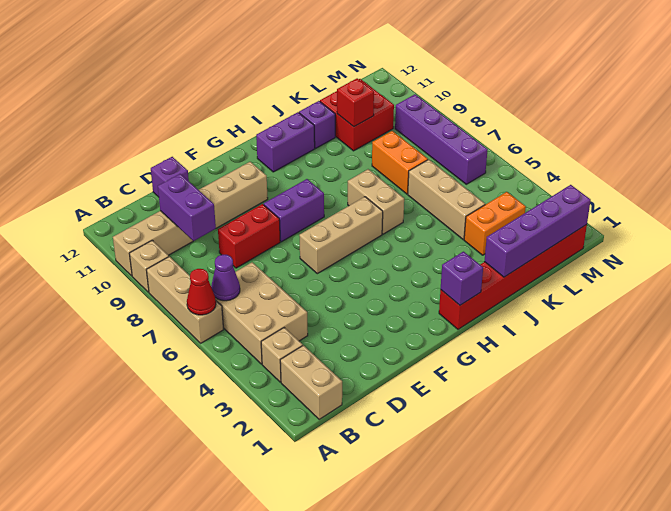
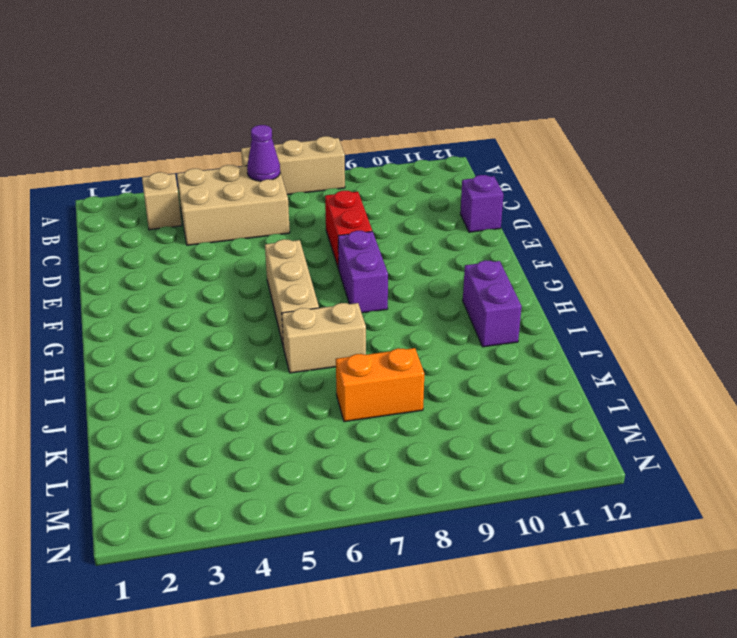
none -> tan brick A9 level 1
none -> tan brick A10:F10 level 1
none -> tan brick B1:B2 level 1

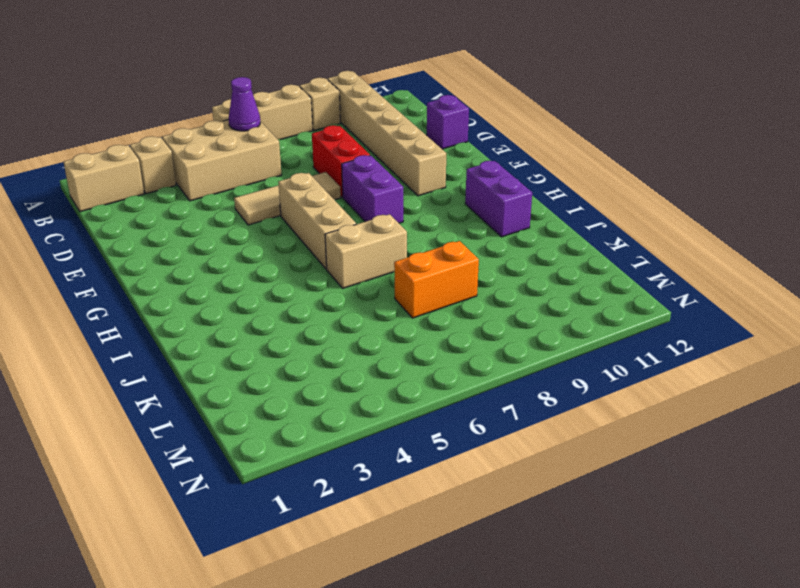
tan tile E5:E7 level 1 -> none
none -> red brick H1:M1 level 1
none -> purple brick J11 level 1
none -> orange brick K3:L3 level 1

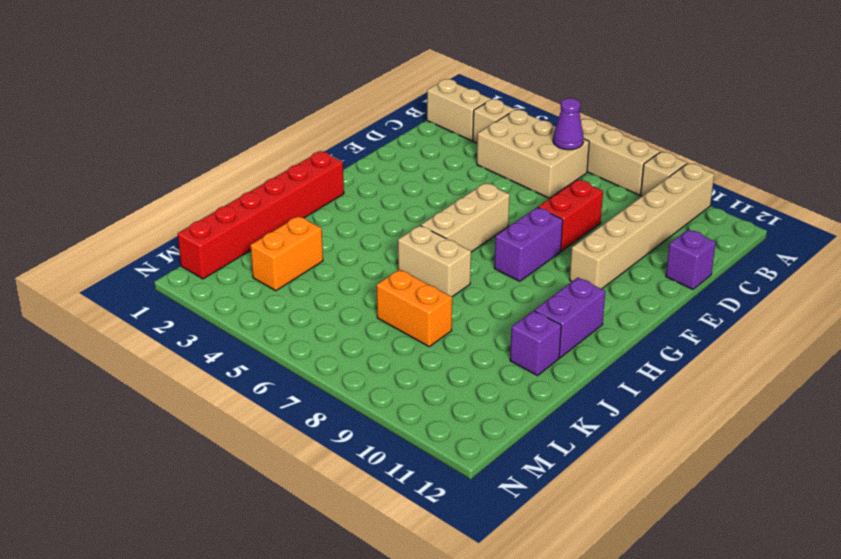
none -> tan brick K4:K6 level 1
none -> red brick K10:L11 level 1
none -> purple brick M6:M9 level 1

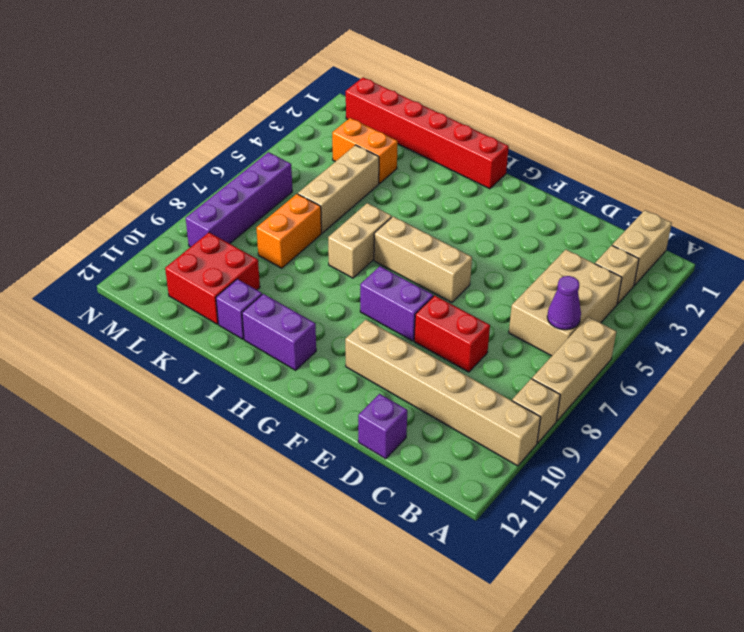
none -> red cone A6 level 2
none -> purple brick C9:C10 level 2
none -> purple brick H1 level 2

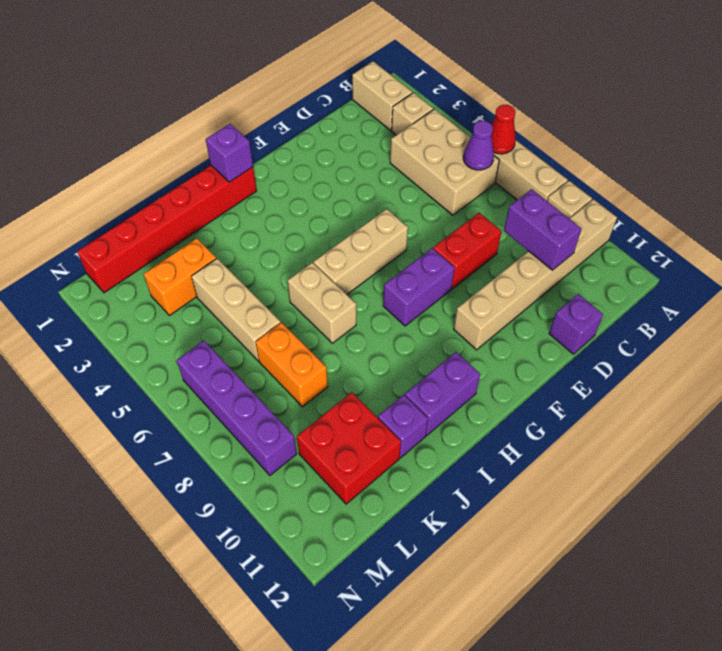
none -> purple brick J1:M1 level 2
none -> red brick K10 level 2

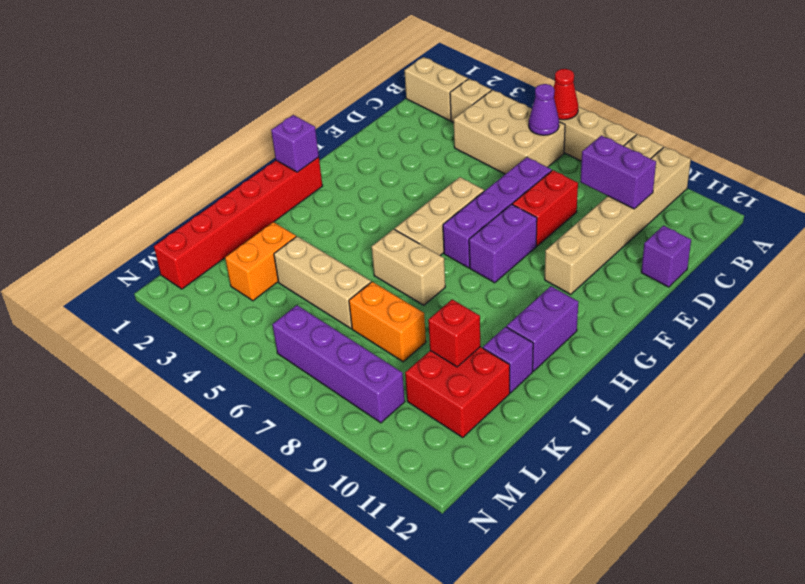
purple brick D7:G7 level 1 -> purple brick J1:M1 level 2

